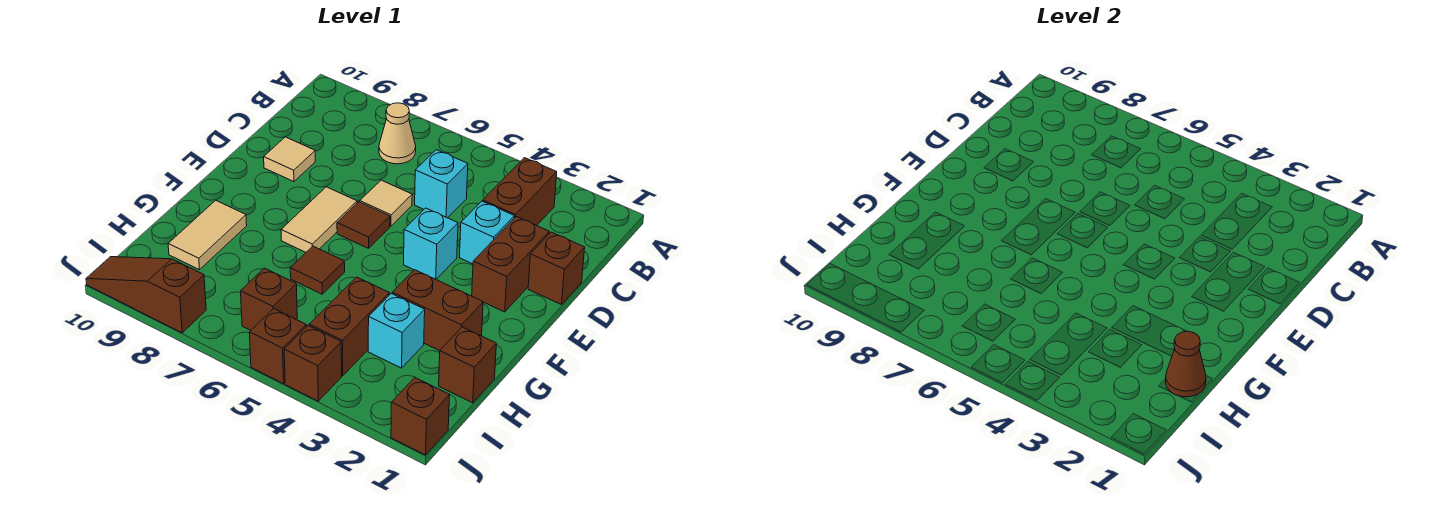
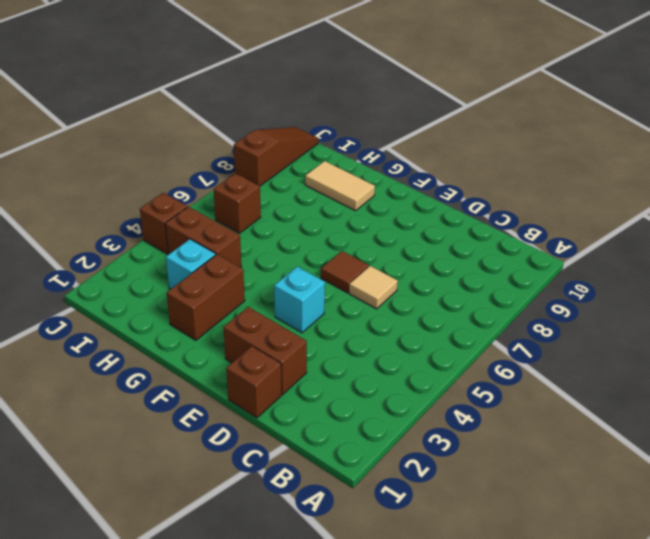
none -> brown brick B3:C3 level 1
none -> tan cone B7 level 1
none -> cyan brick C5 level 1

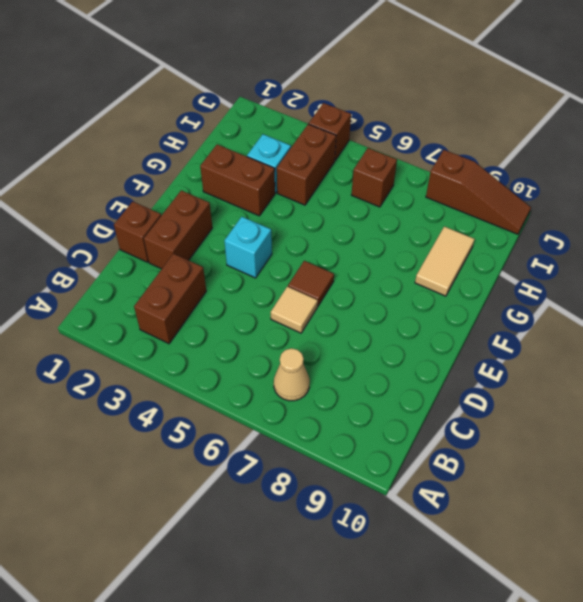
none -> cyan brick C5 level 1
none -> cyan brick D3 level 1
none -> tan tile D9 level 1

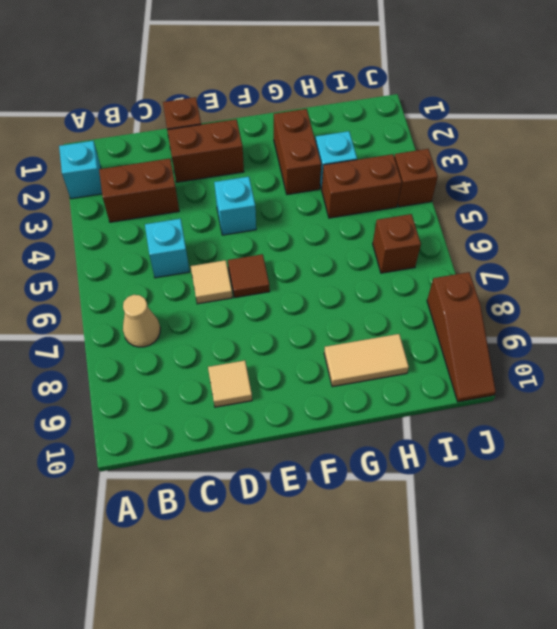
cyan brick A2 level 1 -> cyan brick D3 level 1
none -> tan tile E7:F7 level 1
none -> brown tile G6 level 1
none -> brown brick H1 level 1

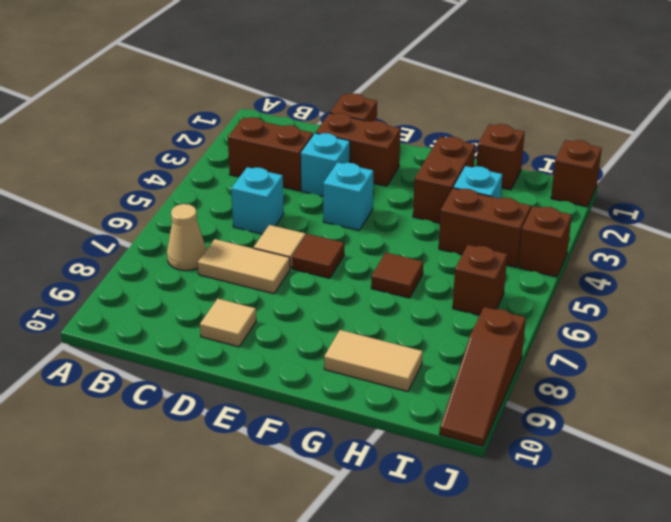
tan tile C7:D7 level 1 -> tan tile E7:F7 level 1
none -> brown brick J5 level 1
none -> brown cone H1 level 2

